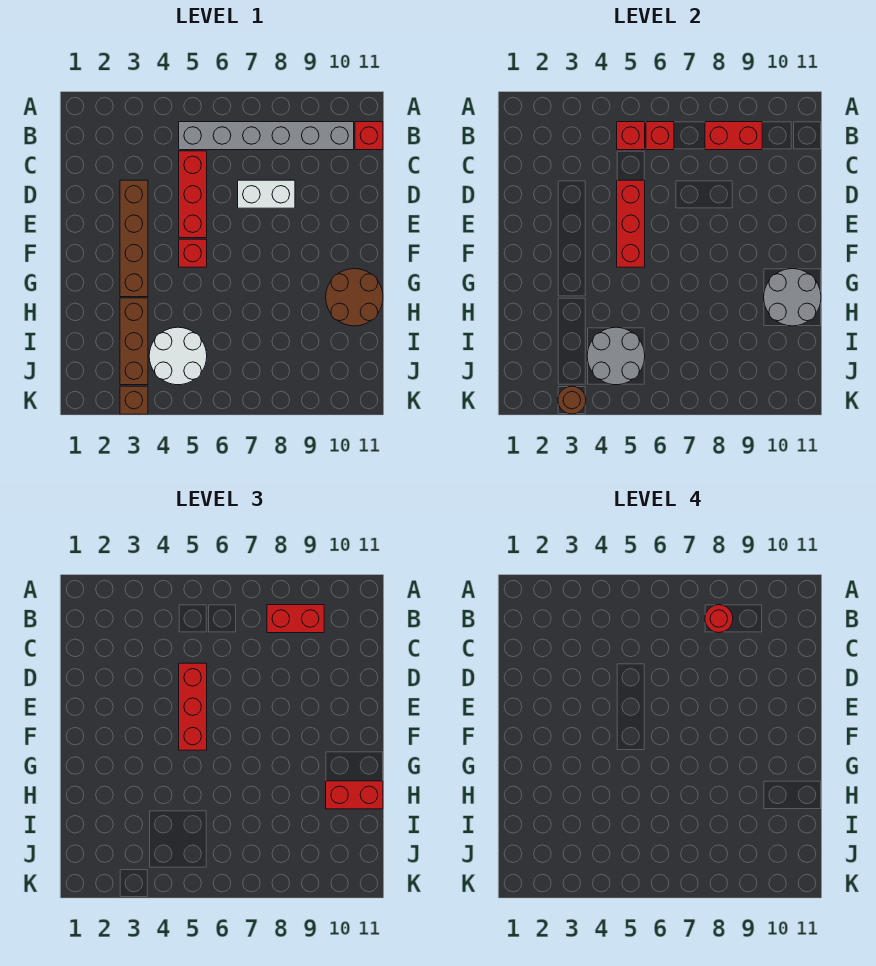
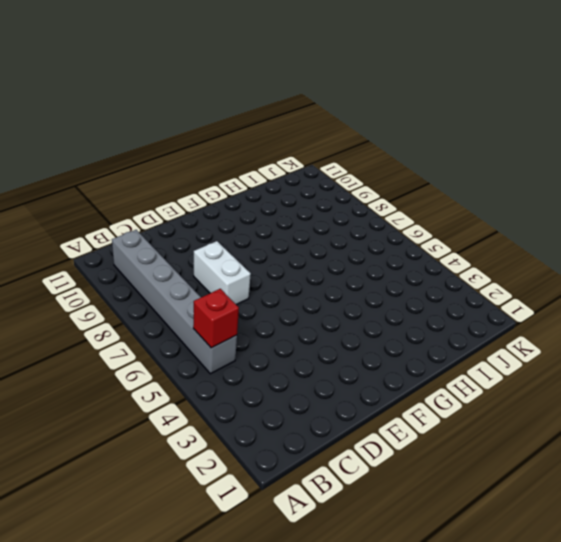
none -> red brick B11 level 1
none -> red brick C5:E5 level 1
none -> brown brick D3:G3 level 1

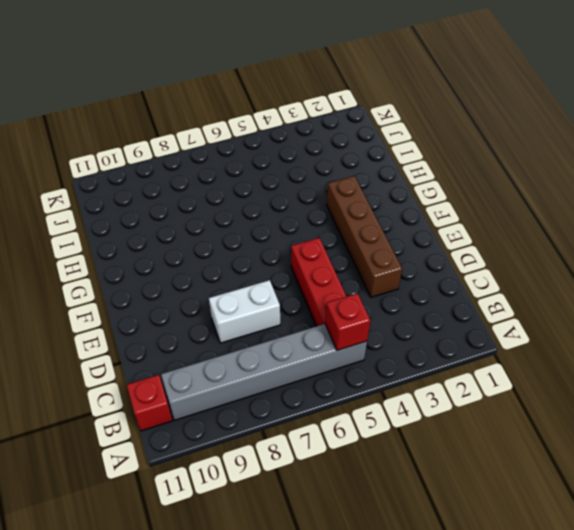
none -> red brick F5 level 1
none -> brown round brick G10:H11 level 1
none -> brown brick H3:J3 level 1

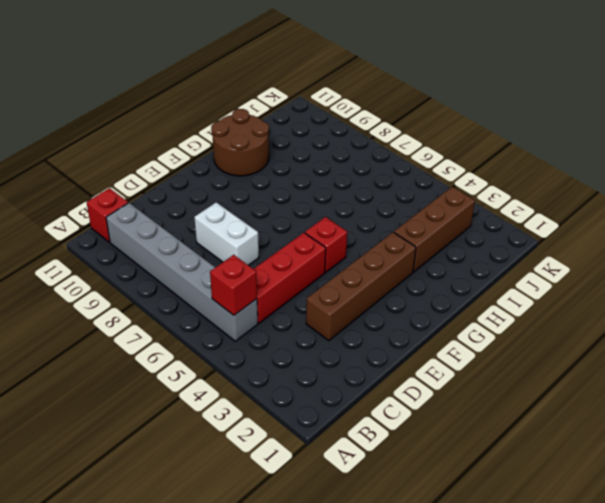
none -> white round brick I4:J5 level 1
none -> brown brick K3 level 1
none -> red brick B6 level 2

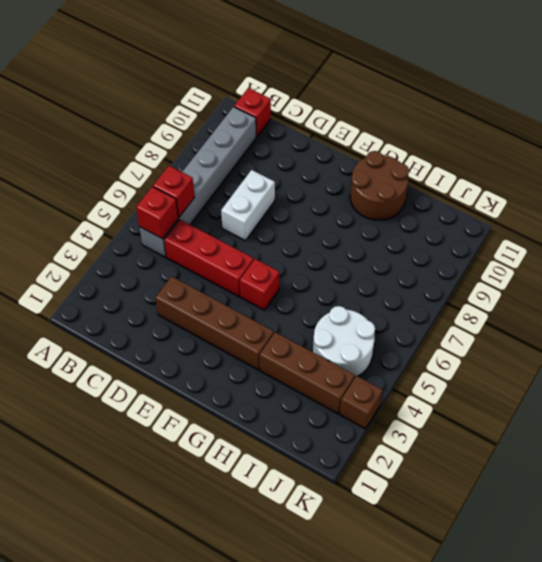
none -> red brick B8:B9 level 2
none -> red brick D5:F5 level 2
none -> grey round brick G10:H11 level 2

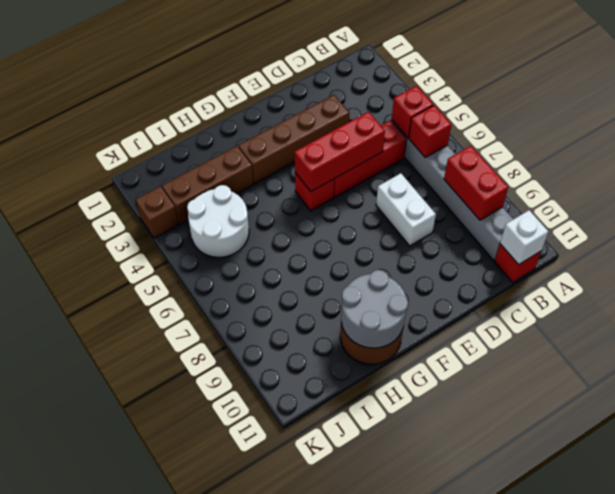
white brick B11 level 2 -> none
none -> grey round brick I4:J5 level 2
none -> brown round brick K3 level 2
none -> red brick B8:B9 level 3

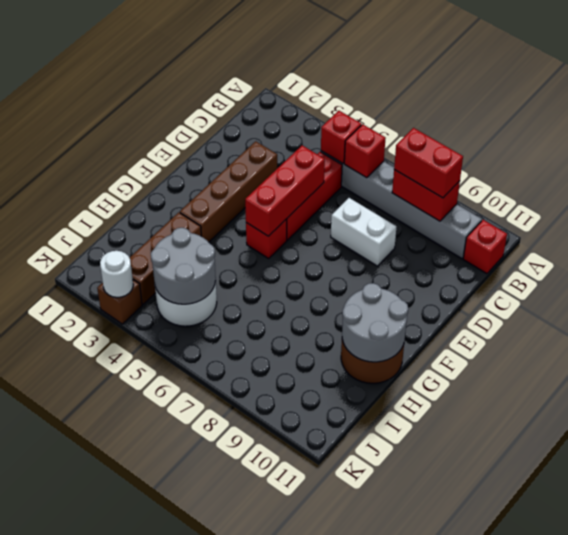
white round brick K3 level 2 -> brown round brick K3 level 2
none -> red brick D5:F5 level 3
none -> red brick H10:H11 level 3
none -> red round brick B8 level 4

